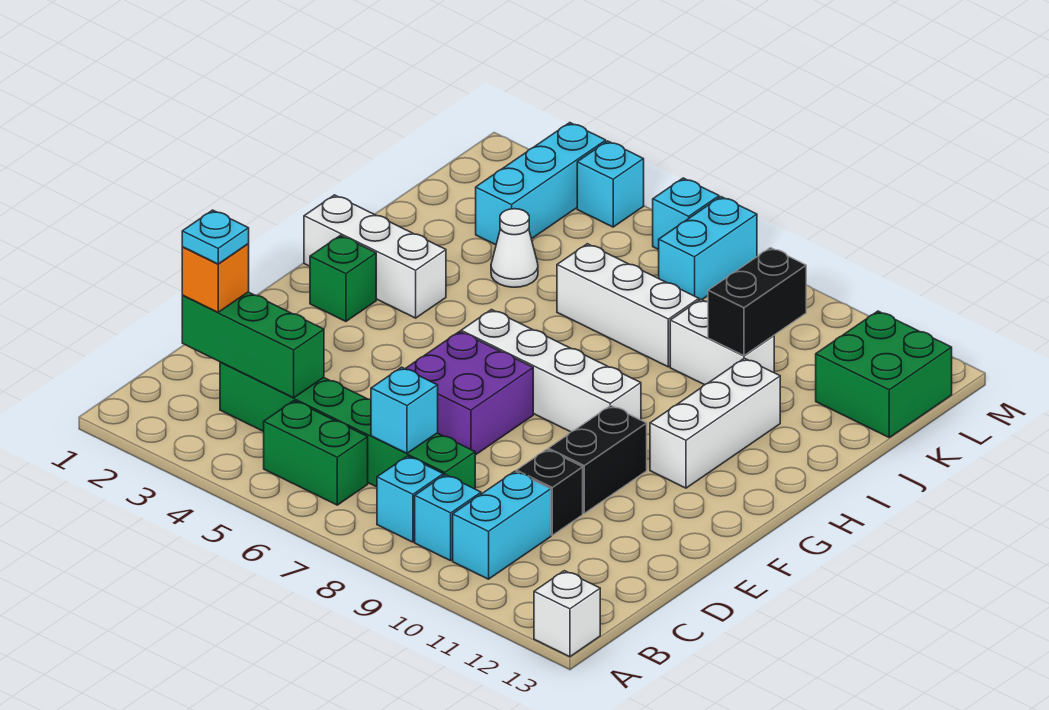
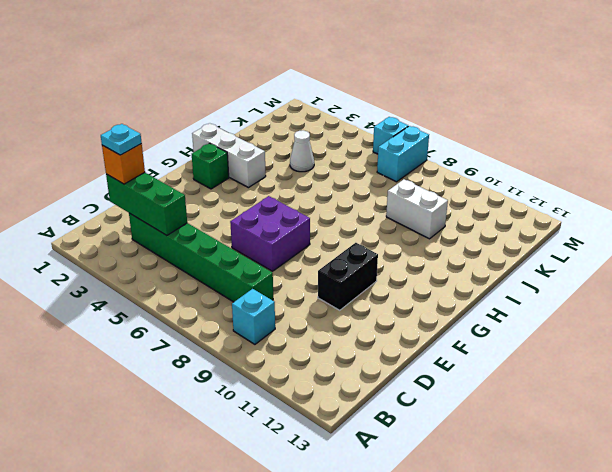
none -> white brick A13 level 1
none -> green brick B5:B6 level 1
none -> cyan brick B8 level 1

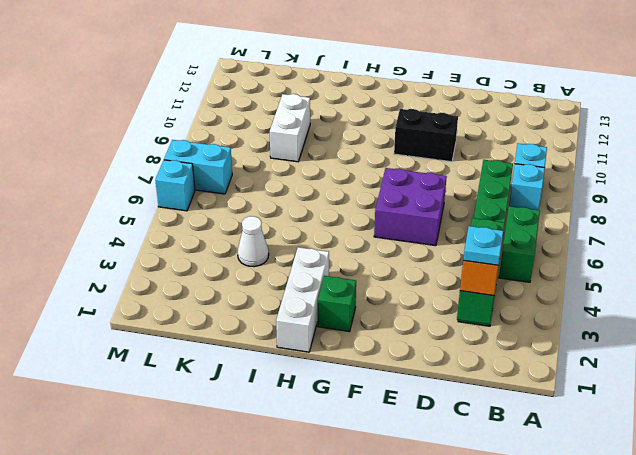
none -> white brick A13 level 1
none -> cyan brick B10:C10 level 1
none -> black brick D10 level 1

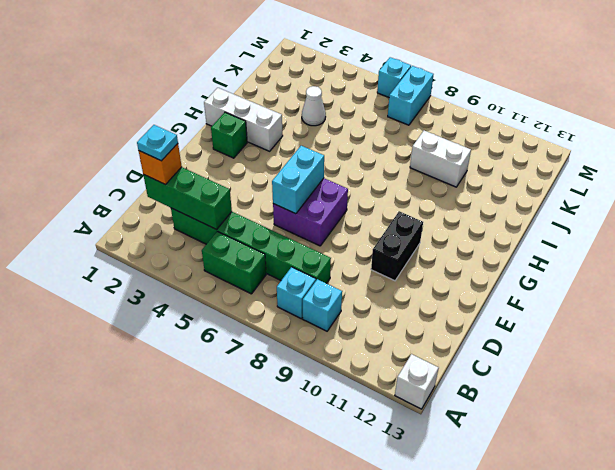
cyan brick E6:F6 level 2 -> cyan brick B10:C10 level 1
none -> black brick D10 level 1
none -> white brick G6:G9 level 1
none -> white brick G11:I11 level 1

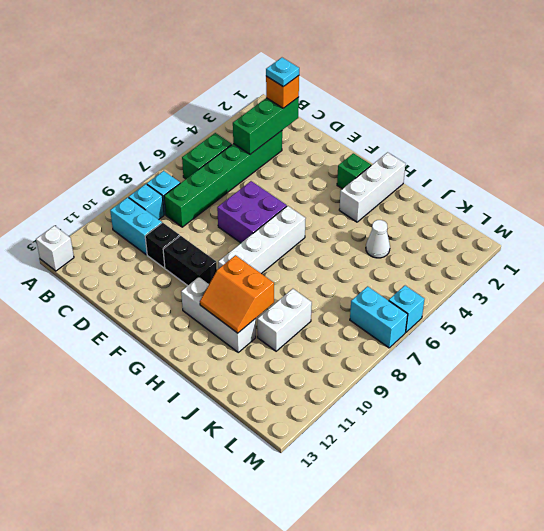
orange slope H10:I11 level 2 top 10 -> none
none -> white brick J6:J8 level 1
none -> cyan brick K3:M3 level 1
none -> green brick K12:L13 level 1

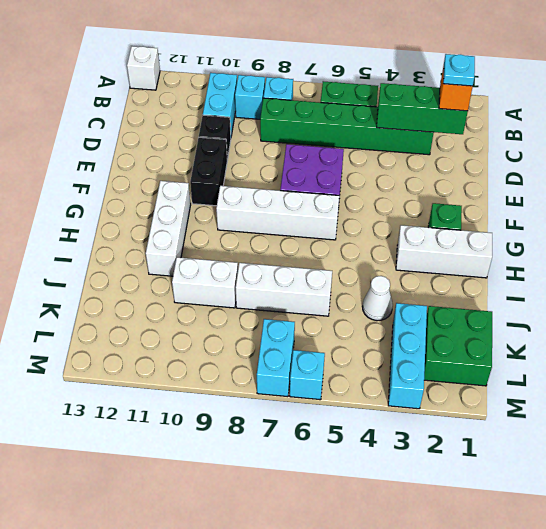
green brick K1:L2 level 1 -> green brick K12:L13 level 1
none -> cyan brick M4 level 1
none -> cyan brick C7 level 2
none -> black brick J10:K10 level 2

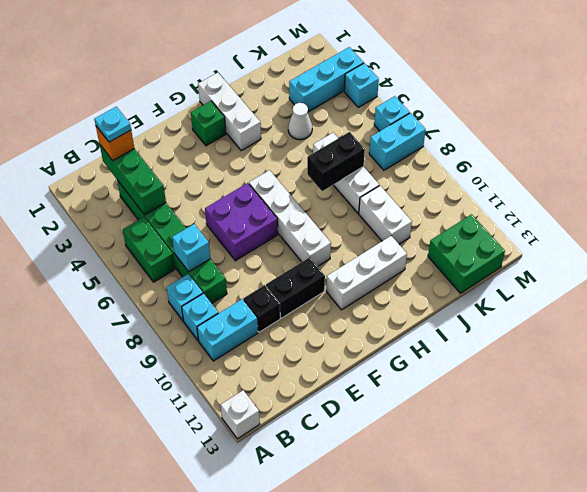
black brick I7:J7 level 2 -> black brick J10:K10 level 2

